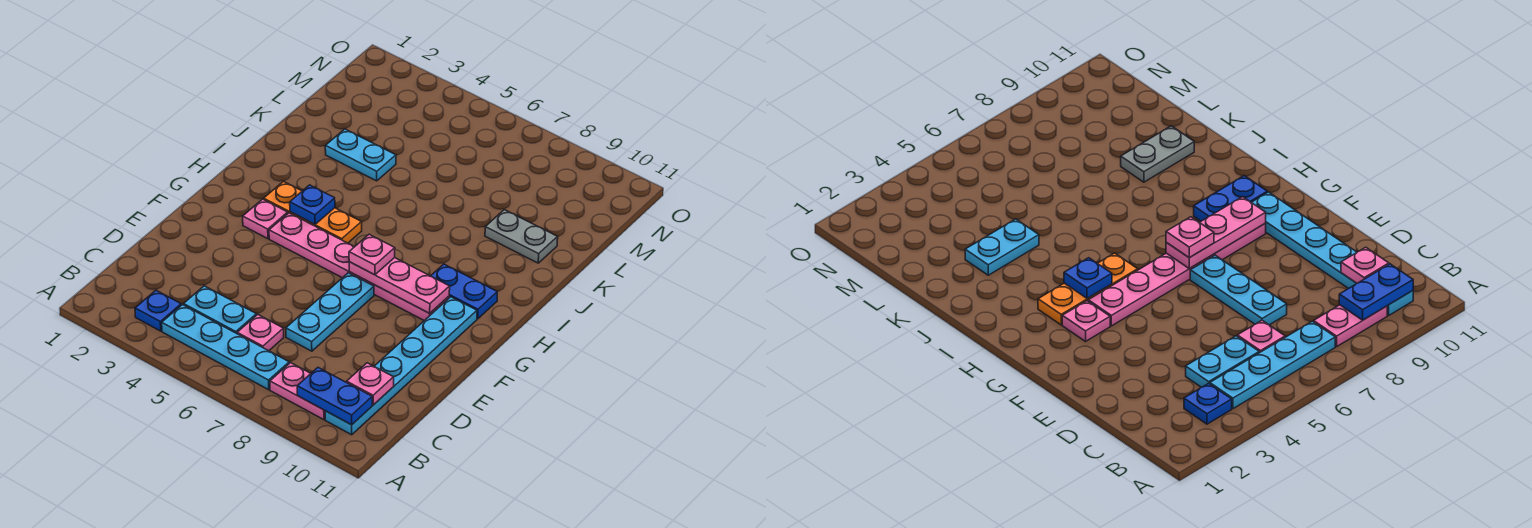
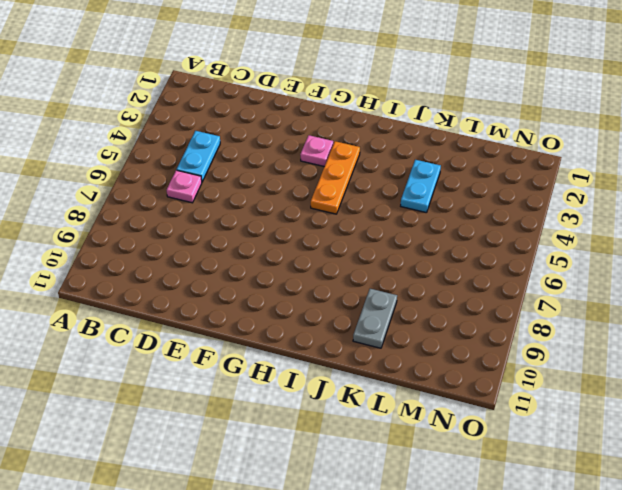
none -> blue plate B3 level 1
none -> cyan plate B4:B7 level 1
none -> pink plate B8:B9 level 1

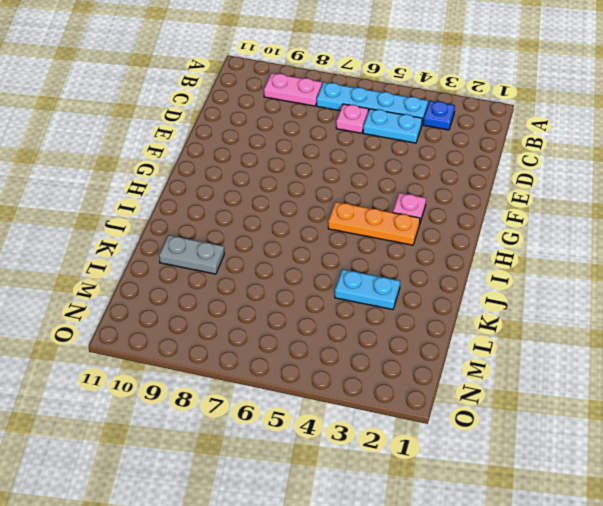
none -> cyan plate B10:G10 level 1
none -> cyan plate D7:F7 level 1
none -> pink plate G4:G9 level 1

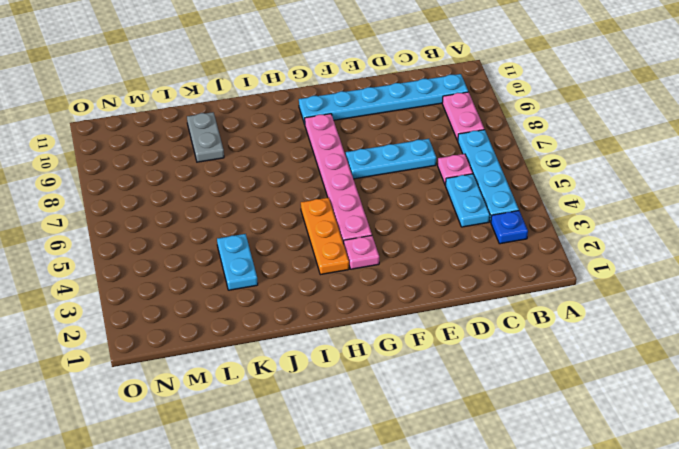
none -> blue plate H9:H10 level 1
none -> blue plate B9:B10 level 2
none -> pink plate C10 level 2

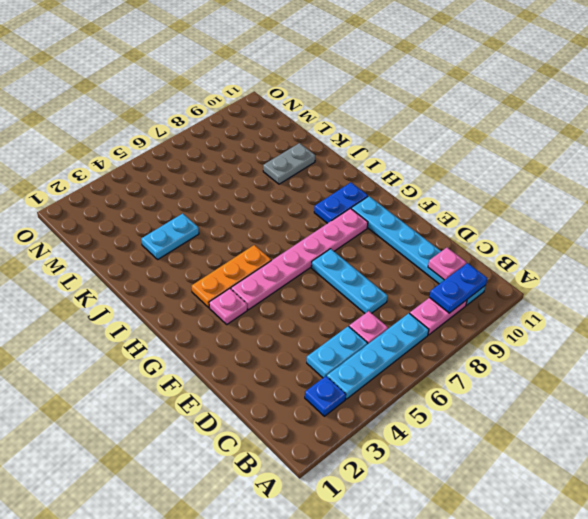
none -> pink plate G7:G9 level 2
none -> blue plate H4 level 2
none -> pink plate G7 level 3

